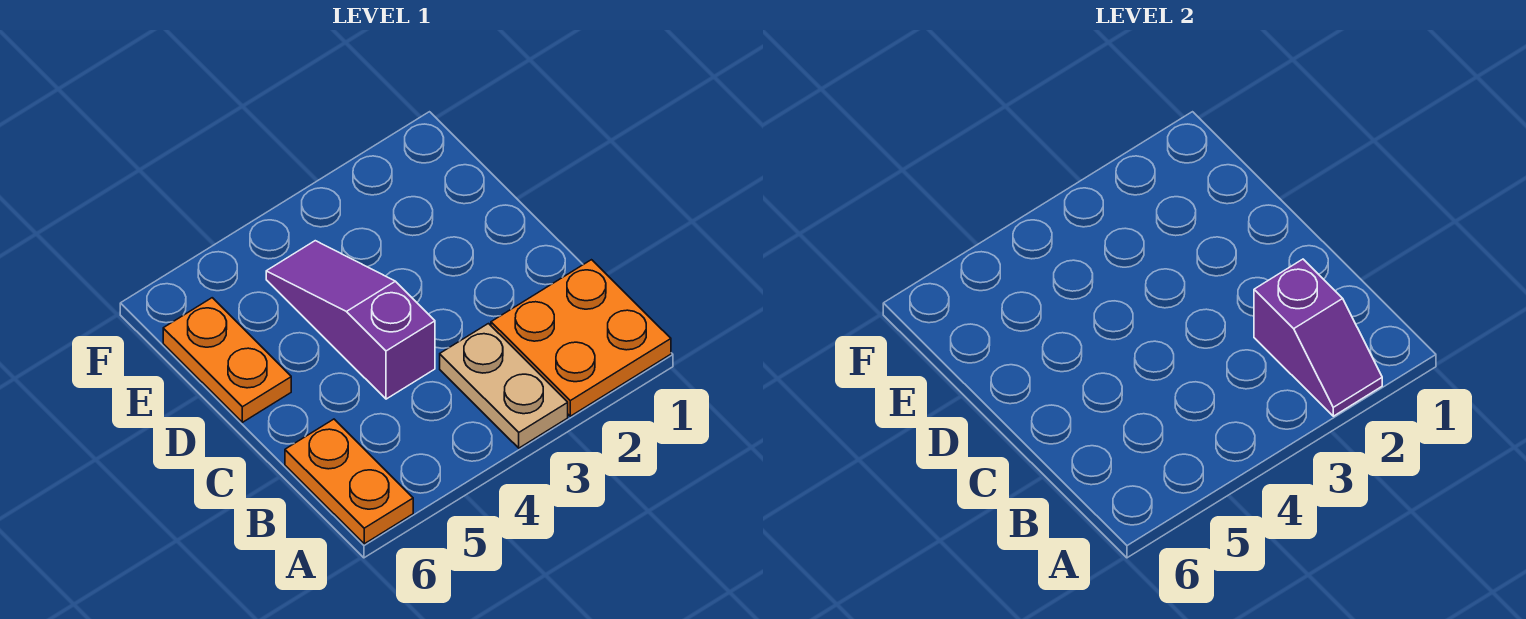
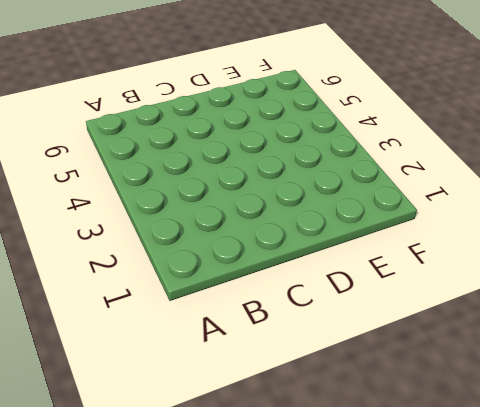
none -> orange plate A1:B2 level 1
none -> tan plate A3:B3 level 1

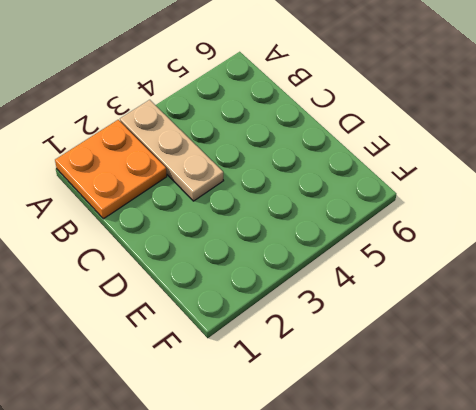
tan plate A3:C3 level 1 -> tan plate A3:B3 level 1
none -> orange plate A6:B6 level 1
none -> purple slope C4:E4 level 1 top C

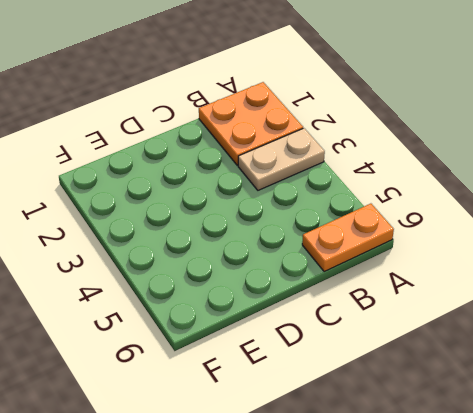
none -> purple slope C4:E4 level 1 top C
none -> orange plate D6:E6 level 1

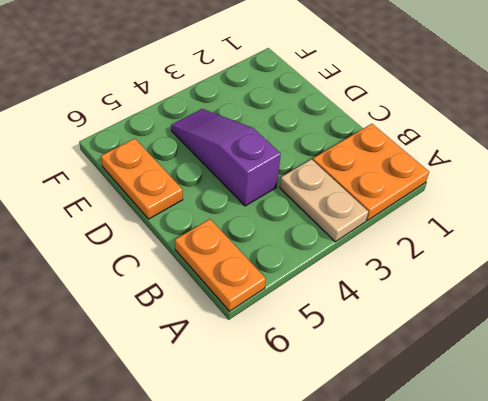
none -> purple slope A2:B2 level 2 top B

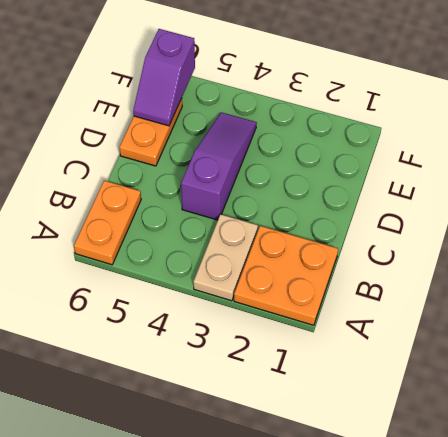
purple slope E6:F6 level 2 top F -> purple slope A2:B2 level 2 top B

